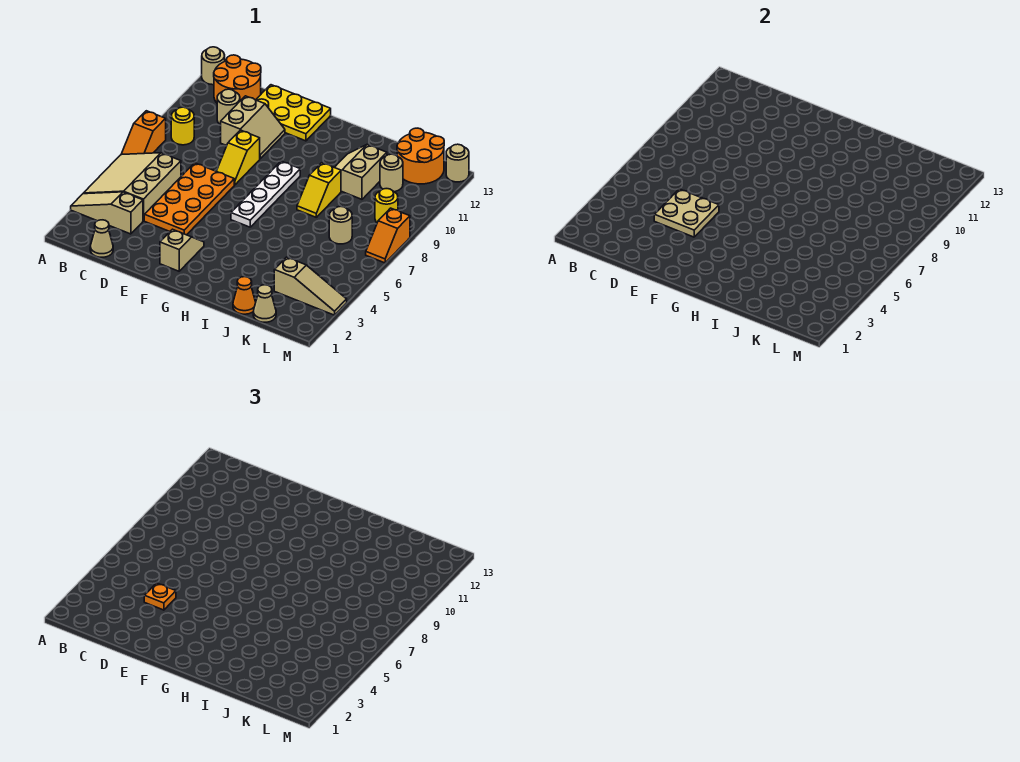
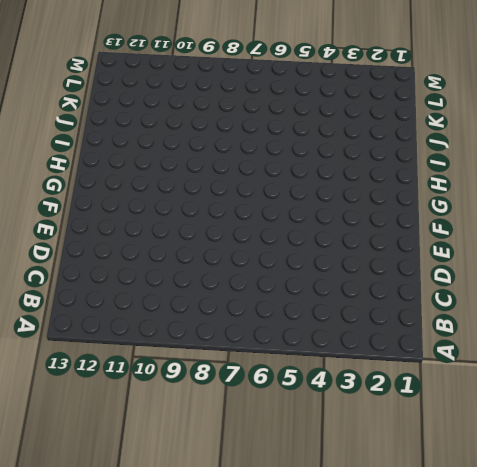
none -> tan slope A3:C3 level 1 top C
none -> tan slope A4:C6 level 1 top C
none -> orange slope A7:A8 level 1 top 8

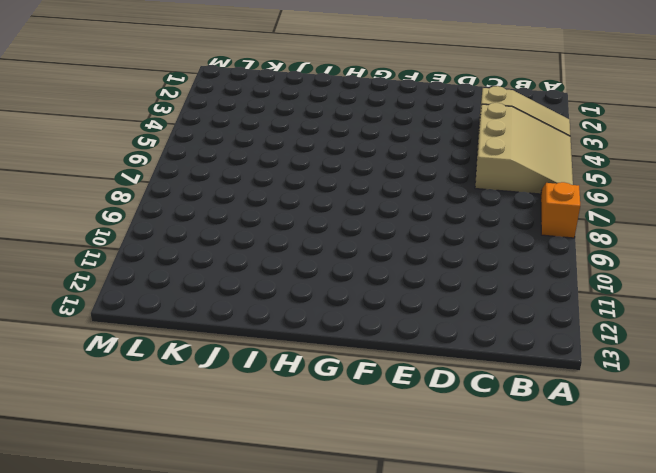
none -> tan round brick A13 level 1
none -> yellow round brick B9 level 1
none -> orange round brick B12:C13 level 1

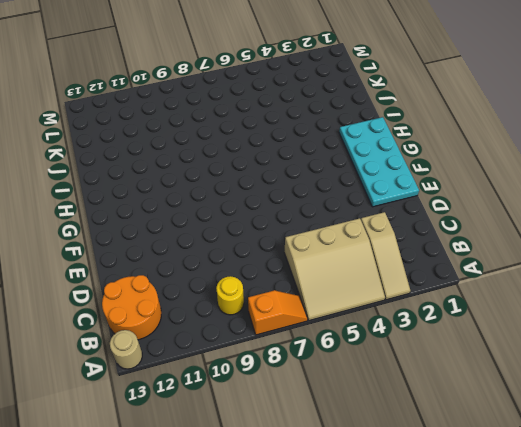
cyan plate E1:H2 level 1 -> tan slope F2:F3 level 1 top 2
none -> tan cone C1 level 1
none -> tan round brick C11 level 1
none -> orange plate D4:E7 level 1

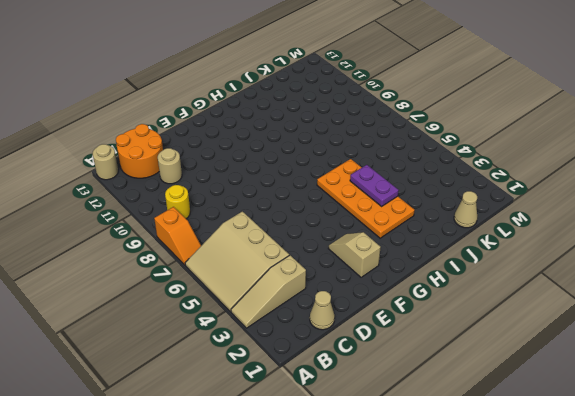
orange plate H3:I6 level 1 -> orange plate D4:E7 level 1
purple plate I4:I5 level 2 -> none
none -> tan slope D10:E11 level 1 top D
none -> yellow plate D12:F13 level 1
none -> yellow slope E8:E9 level 1 top 9

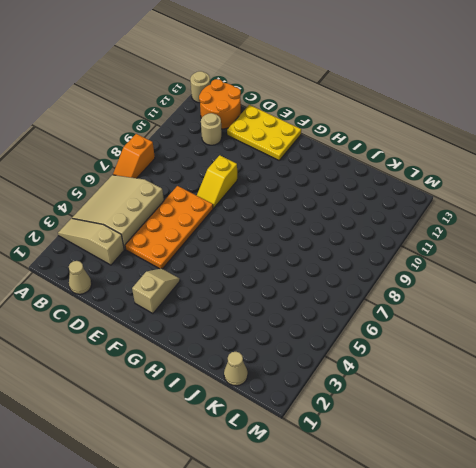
none -> yellow round brick B9 level 1
none -> tan slope D10:E11 level 1 top D
none -> white plate G6:G9 level 1

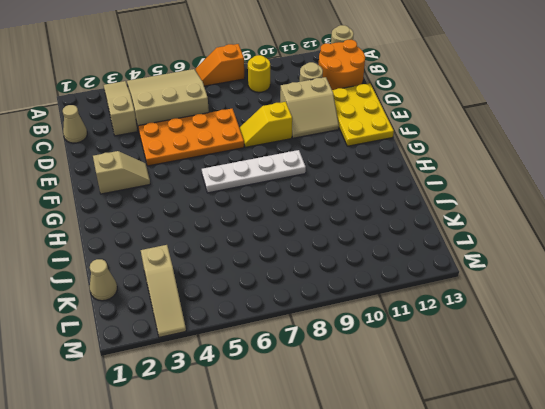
none -> yellow slope I8:I9 level 1 top 9
none -> tan slope I10:J11 level 1 top J
none -> orange cone J1 level 1

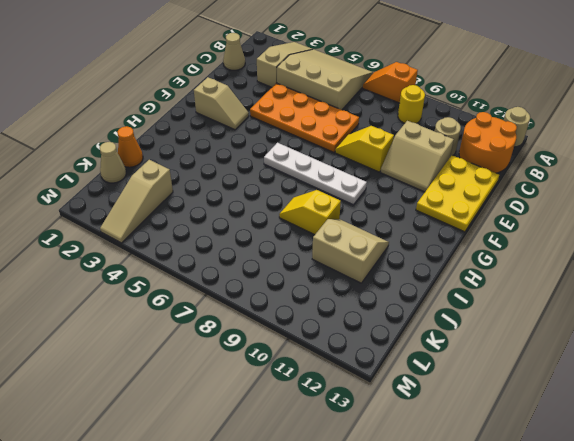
none -> tan round brick K7 level 1
none -> tan round brick K11 level 1
none -> orange round brick K12:L13 level 1

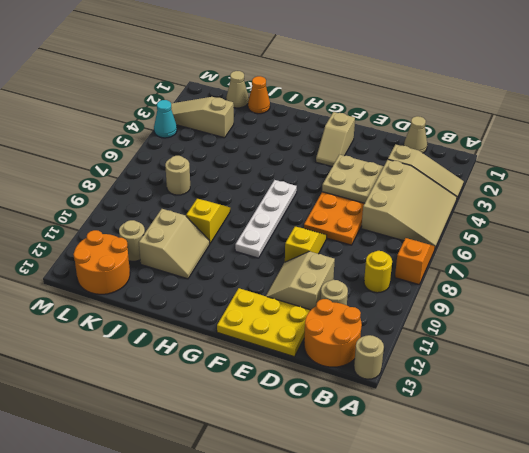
cyan cone M4 level 1 -> none
none -> yellow round brick L9 level 1
none -> orange slope M7:M8 level 1 top 8
none -> tan round brick M13 level 1

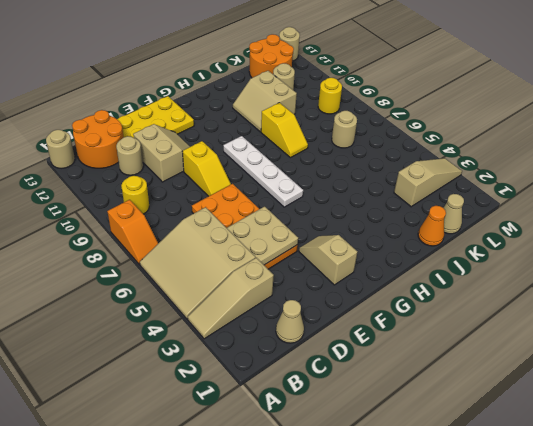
none -> orange slope M7:M8 level 1 top 8
none -> orange plate D4 level 3

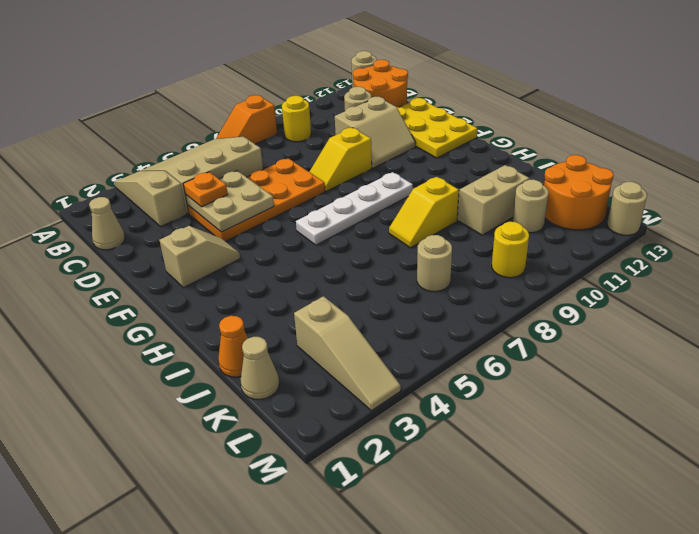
none -> orange slope M7:M8 level 1 top 8

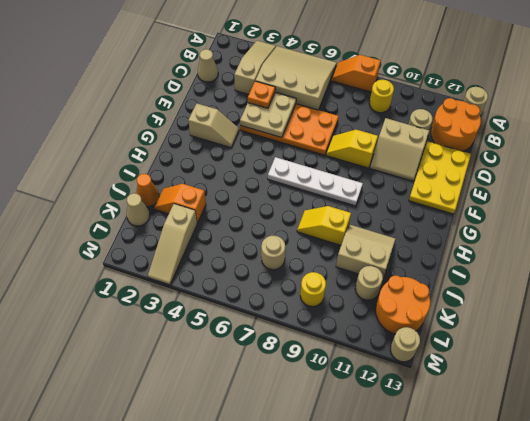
orange slope J2:J3 level 1 top 3 -> orange slope M7:M8 level 1 top 8

